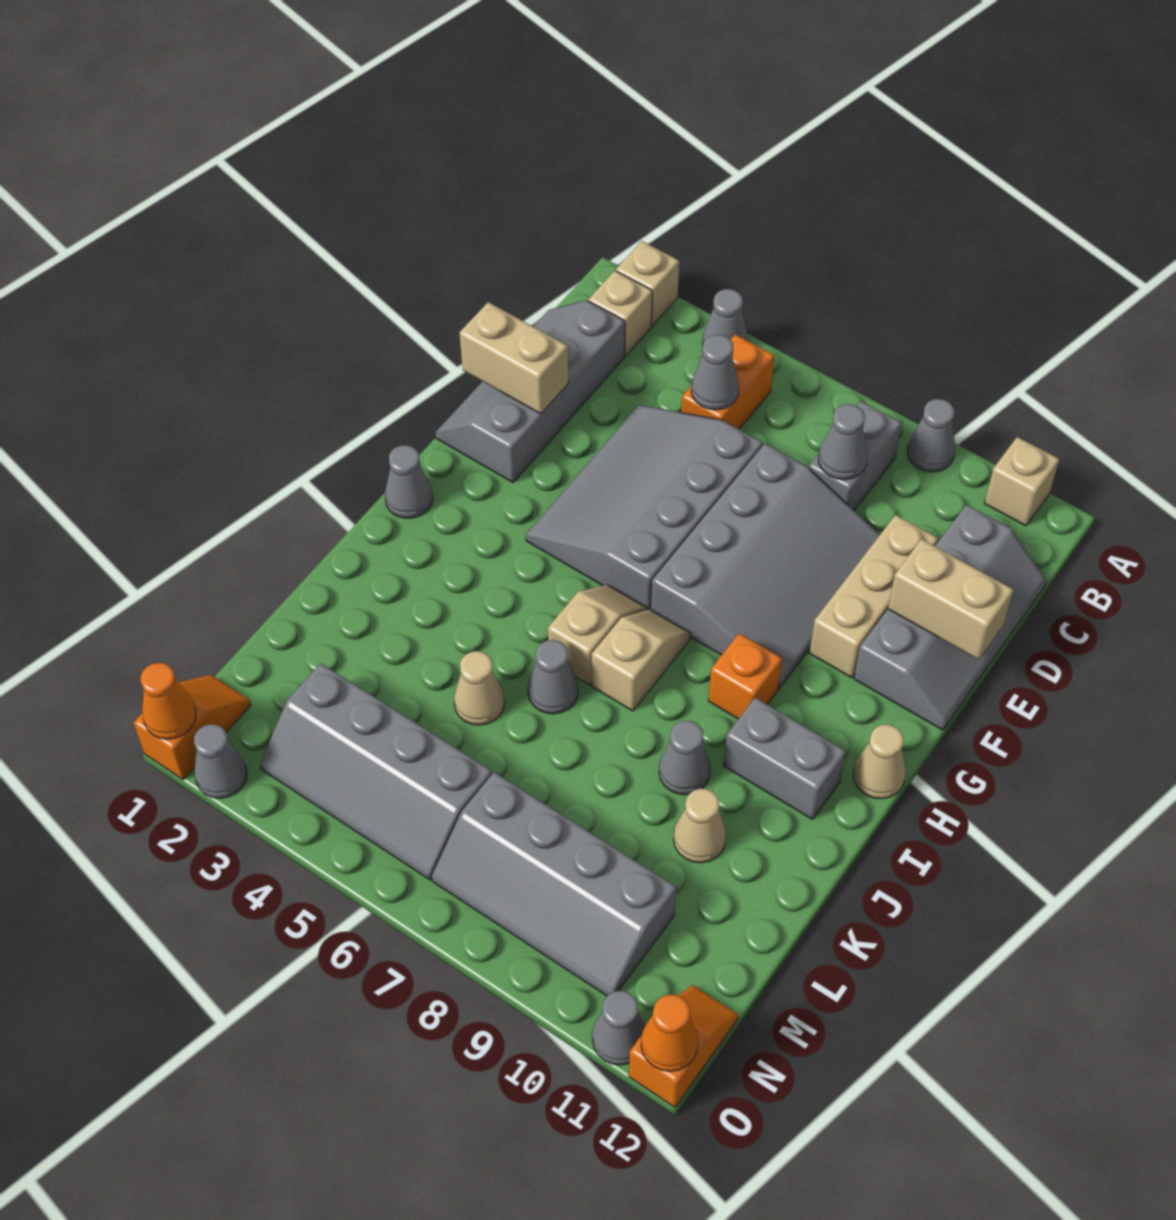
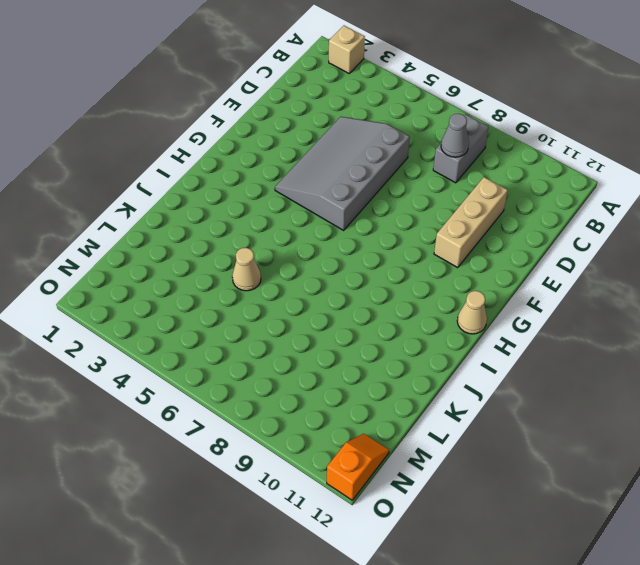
none -> grey cone A4 level 1
none -> grey cone A9 level 1
none -> tan brick A11 level 1
none -> tan brick B2 level 1

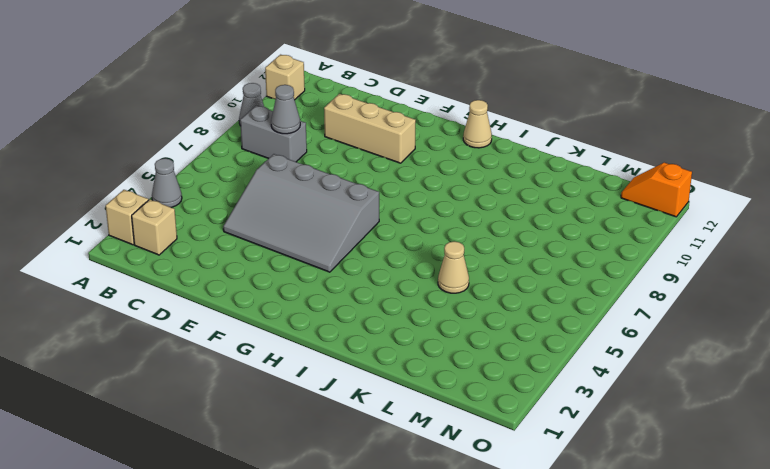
none -> orange brick B5:C5 level 1
none -> grey slope C1:F2 level 1 top 2
none -> grey slope C11:F12 level 1 top 11
none -> grey slope D7:G9 level 1 top 7

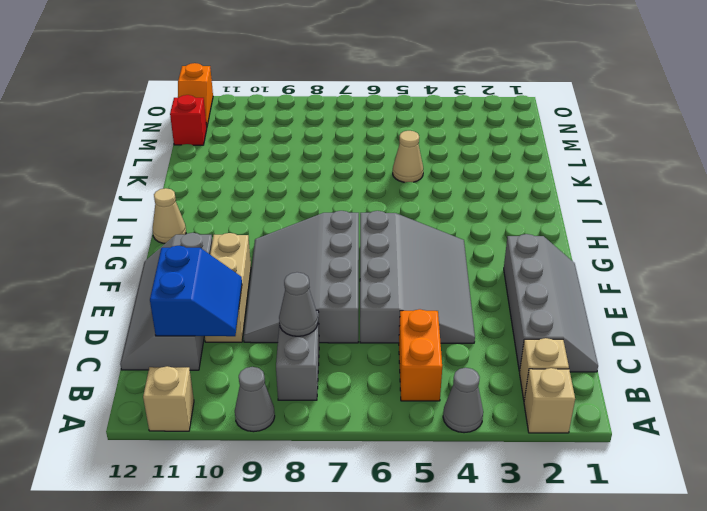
blue slope C10:D11 level 2 top 11 -> none
red brick M12 level 1 -> none
none -> grey cone H1 level 1
none -> tan slope H6:I6 level 1 top I
none -> tan slope H7:I7 level 1 top I
none -> orange brick H9 level 1

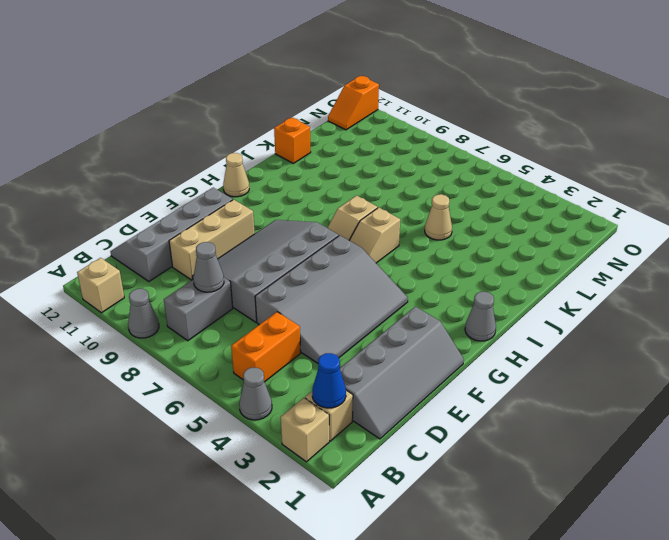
blue cone B2 level 2 -> none
orange brick K12 level 1 -> orange brick H9 level 1
none -> grey brick I10:I11 level 1
none -> grey cone J6 level 1
none -> grey cone J9 level 1
none -> tan cone K10 level 1

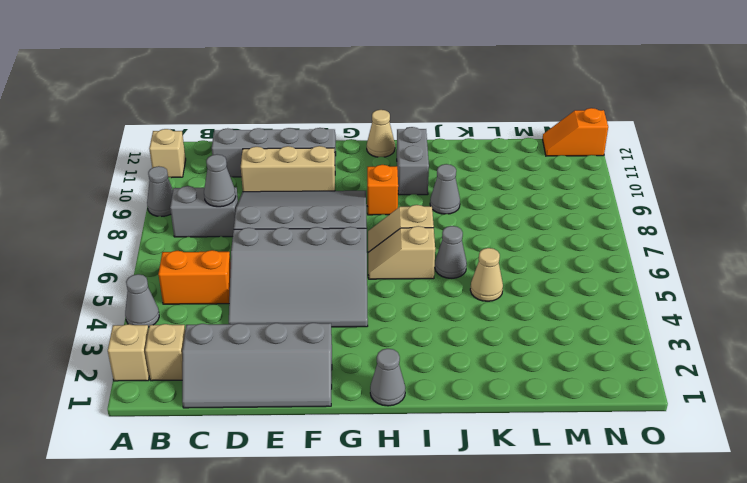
none -> tan cone K10 level 1
none -> grey slope M3:N6 level 1 top M
none -> grey slope M7:N10 level 1 top M
none -> orange slope N1:O1 level 1 top O

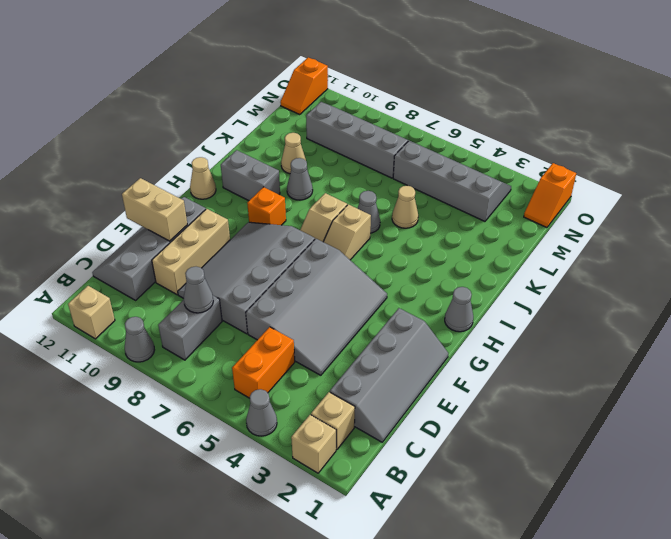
none -> grey cone O2 level 1
none -> grey cone O11 level 1
none -> grey cone C5 level 2
none -> tan brick E1:E2 level 2

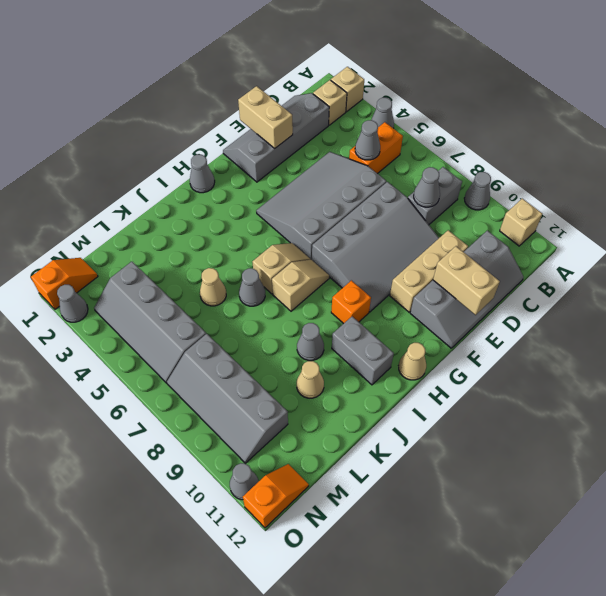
none -> orange cone O1 level 2
none -> orange cone O12 level 2

